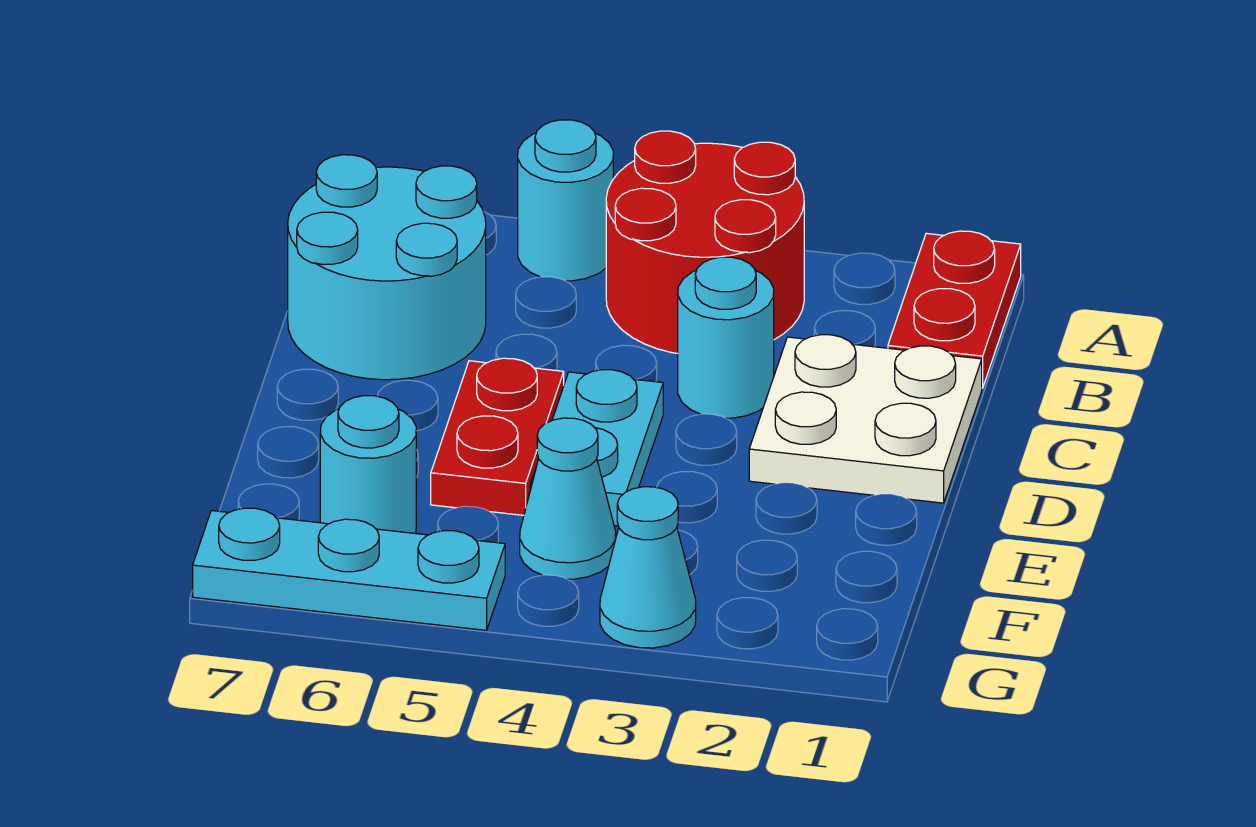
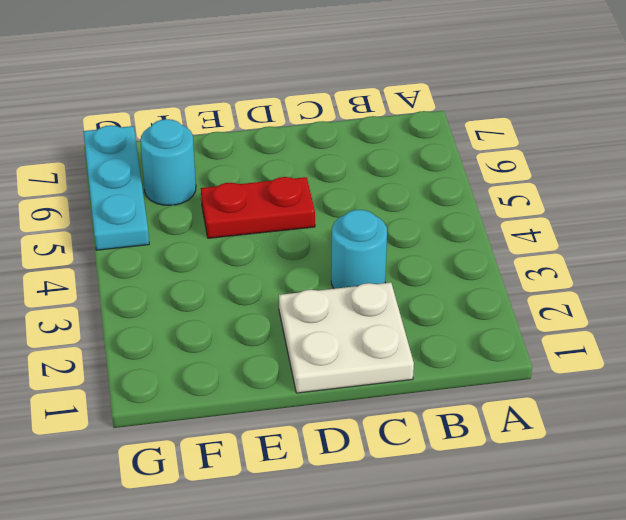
none -> red plate A1:B1 level 1
none -> red round brick A3:B4 level 1
none -> cyan round brick A5 level 1

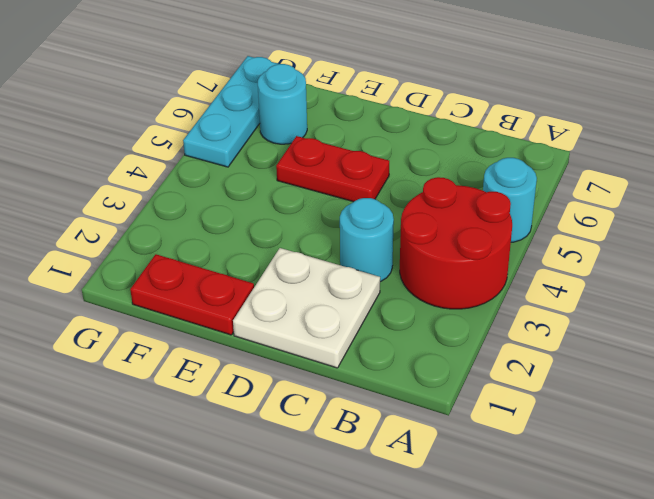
red plate E1:F1 level 1 -> red plate A1:B1 level 1
none -> cyan round brick B6:C7 level 1
none -> cyan plate D4:E4 level 1
none -> cyan cone F4 level 1

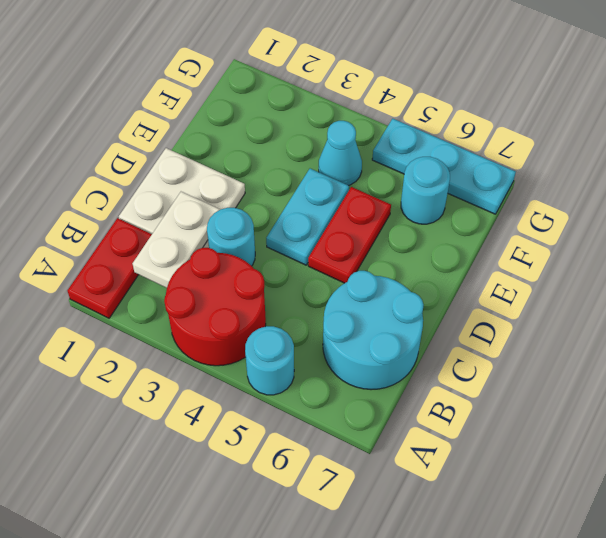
white plate B2:C2 level 2 -> none
none -> cyan cone G3 level 1

